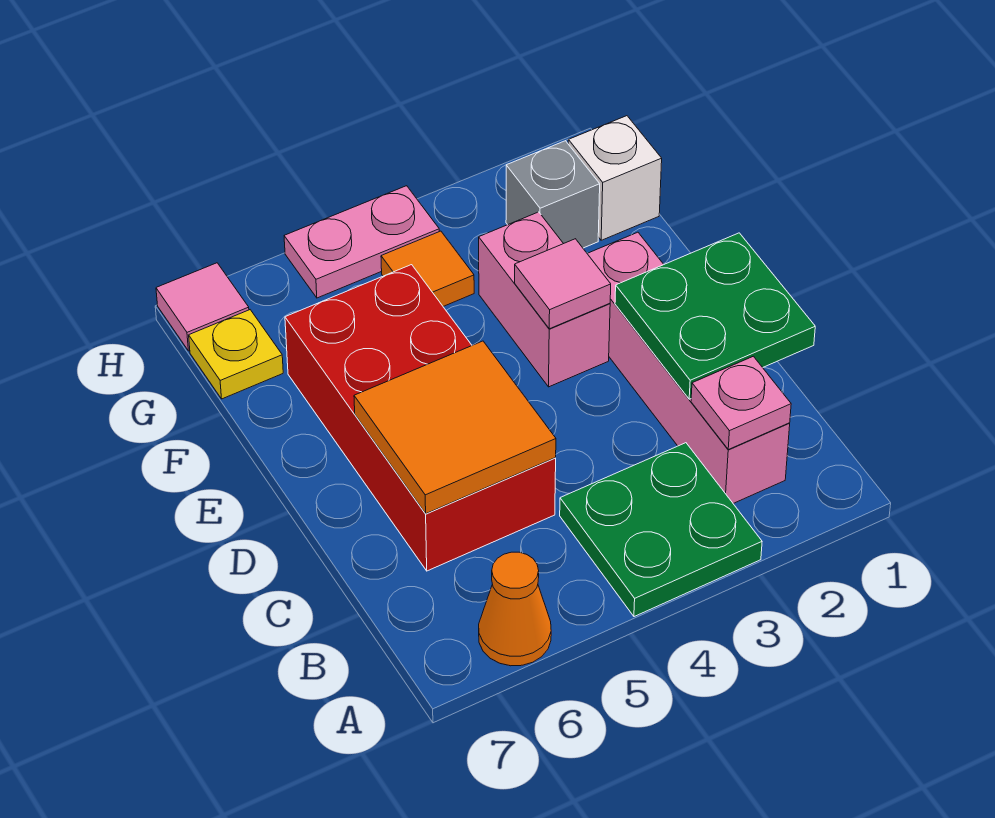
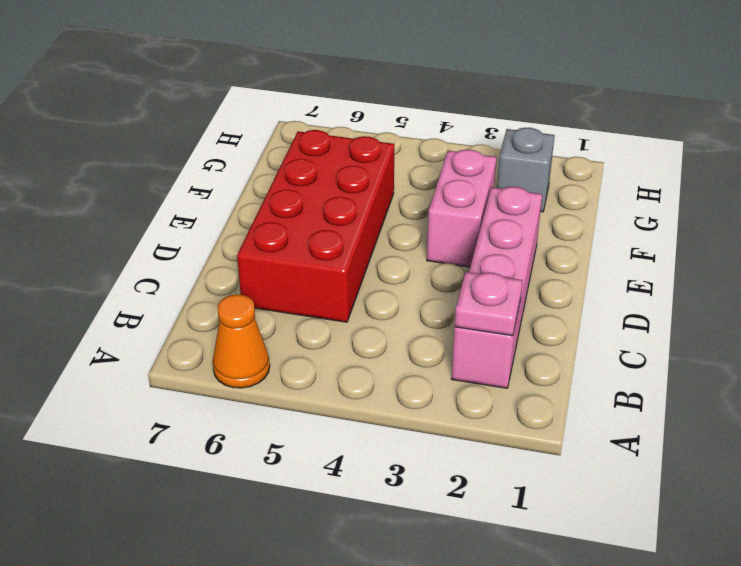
none -> green plate A3:B4 level 1
none -> white brick G1 level 1
none -> orange tile G4 level 1

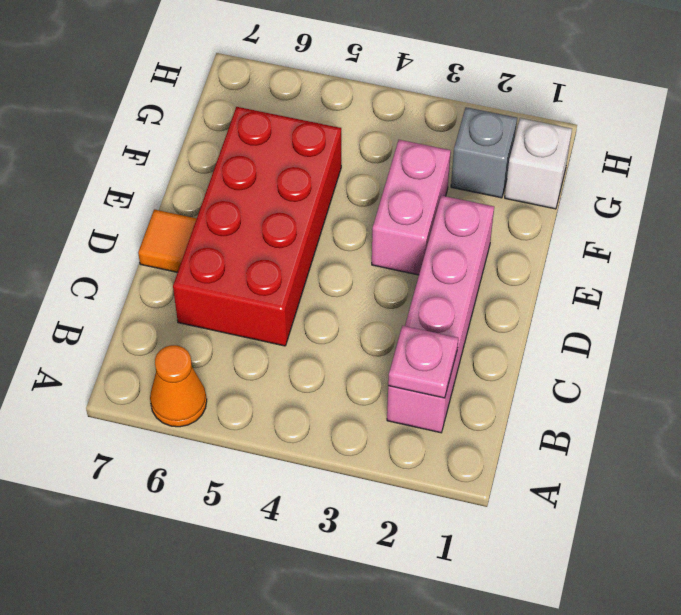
orange tile D7 level 1 -> orange tile G4 level 1
none -> green plate A3:B4 level 1
none -> yellow plate G7 level 1
none -> pink plate H4:H5 level 1

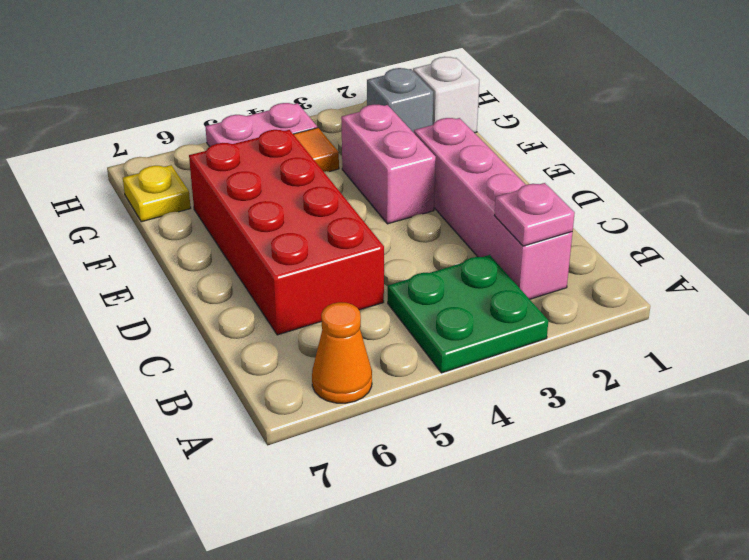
none -> pink tile H7 level 1
none -> green plate C1:D2 level 2
none -> orange tile C5:D6 level 2

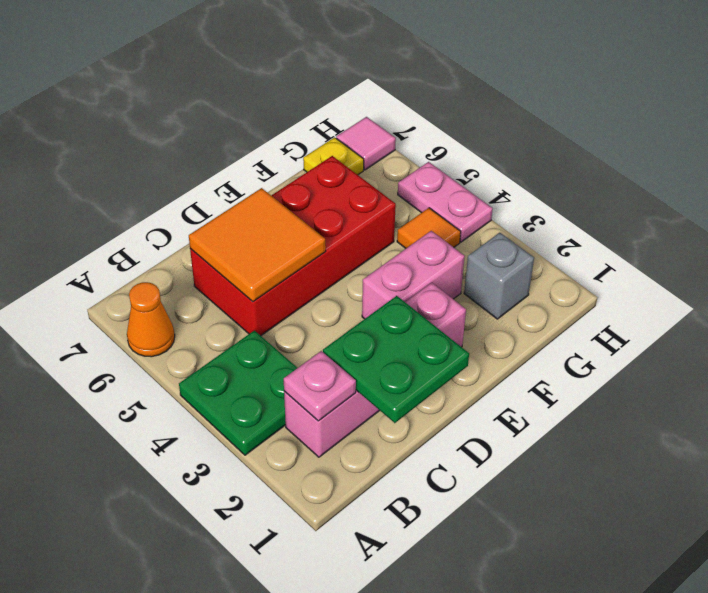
none -> white brick G1 level 1
none -> pink tile E3 level 2

